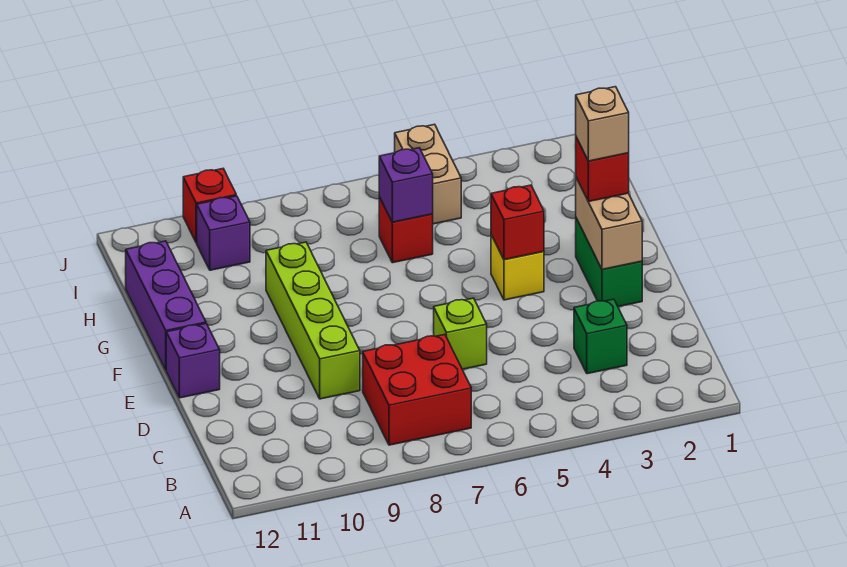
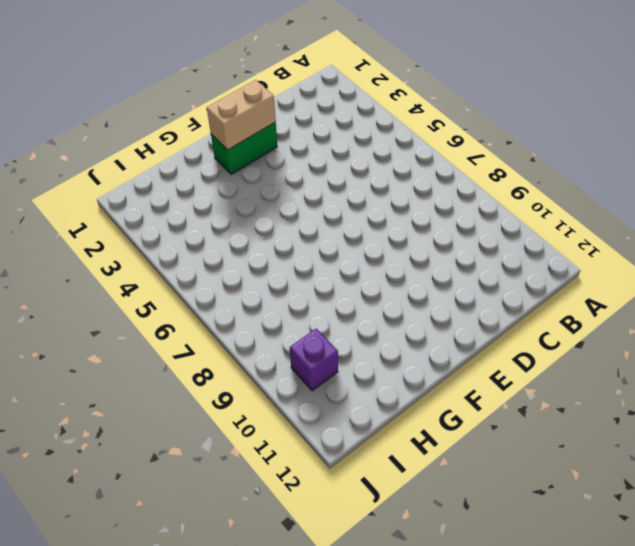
none -> red brick B7:C8 level 1
none -> green brick C3 level 1
none -> lime brick D6 level 1

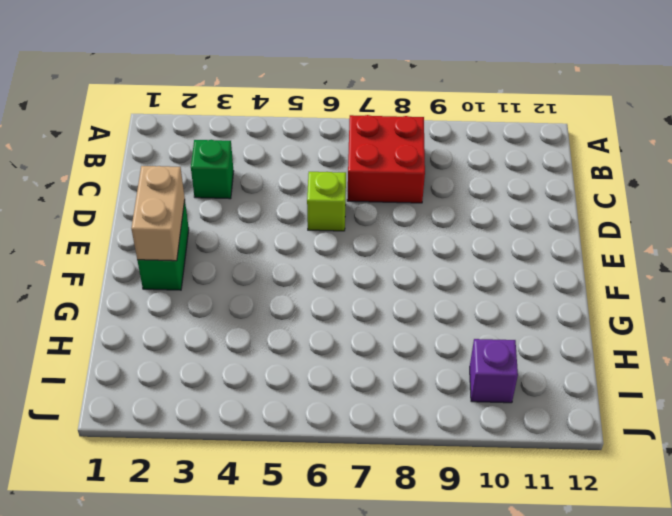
none -> lime brick D9:G9 level 1
none -> purple brick E12 level 1
none -> yellow brick F4 level 1

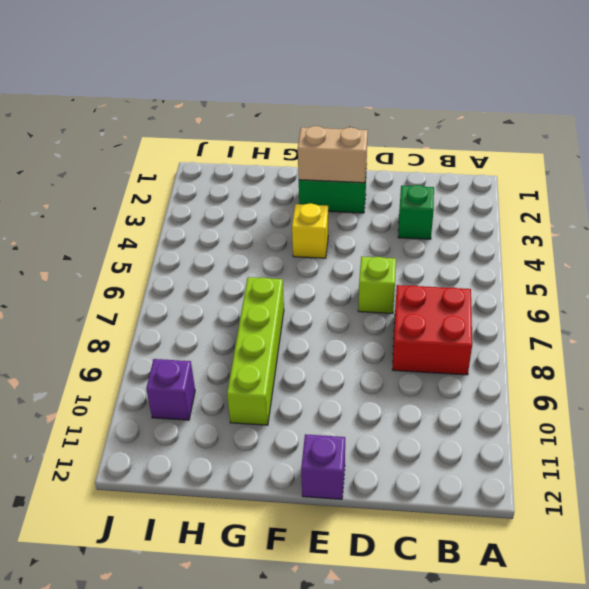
lime brick G7:G10 level 1 -> lime brick D9:G9 level 1
none -> purple brick F12:H12 level 1
none -> red brick H6 level 1
none -> tan brick I5:J5 level 1

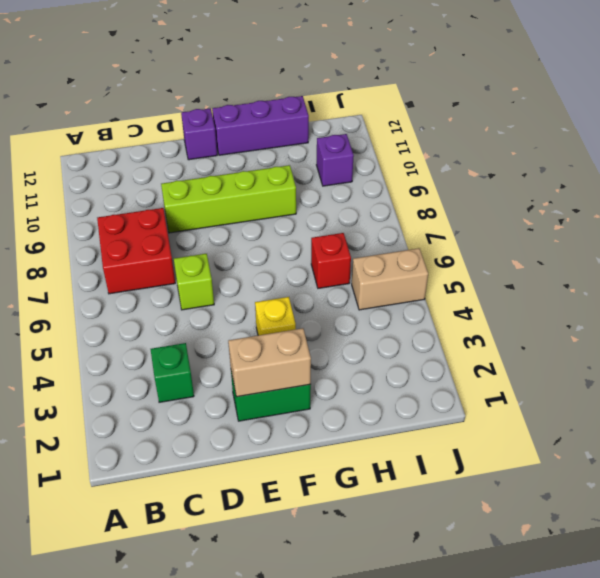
none -> red brick J10 level 1
none -> red brick F4 level 2
none -> purple brick H6 level 2

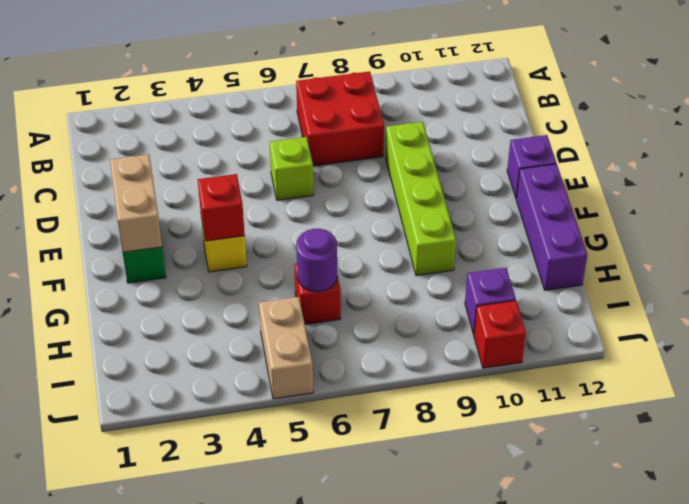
purple round brick H6 level 2 -> purple brick H6 level 2
none -> green brick C3 level 1
none -> red brick F2 level 3
none -> tan brick F2 level 4

